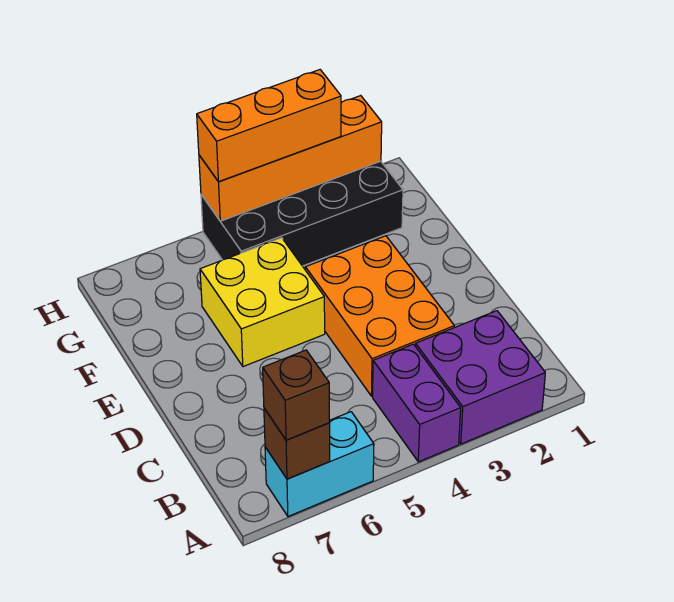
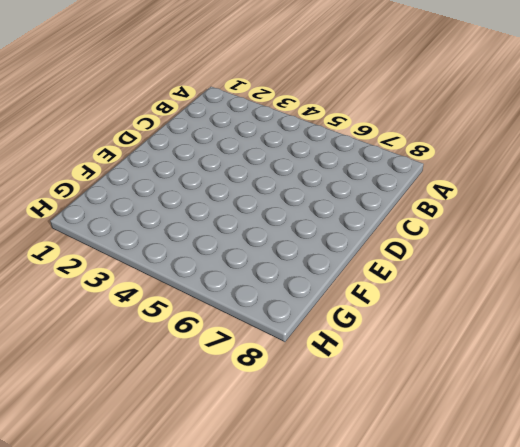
none -> purple brick A2:B3 level 1
none -> purple brick A4:B4 level 1

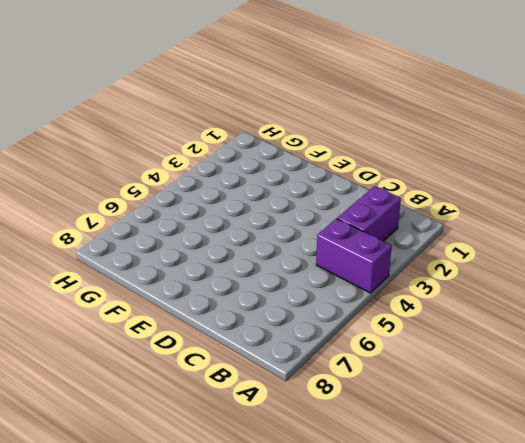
purple brick B2:B3 level 1 -> purple brick A2:B3 level 1
none -> cyan brick A6:A7 level 1
none -> orange brick C3:E4 level 1

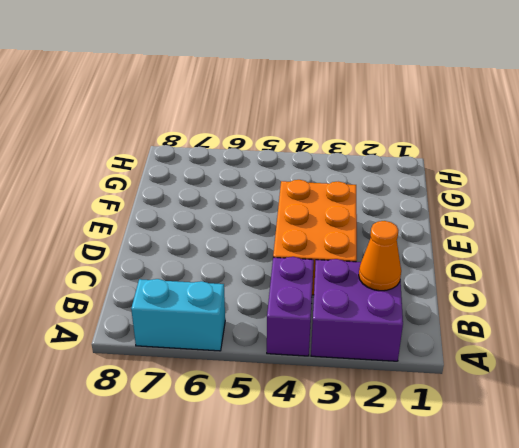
orange cone B2 level 2 -> none
none -> yellow brick E5:F6 level 1
none -> black brick G2:H5 level 1

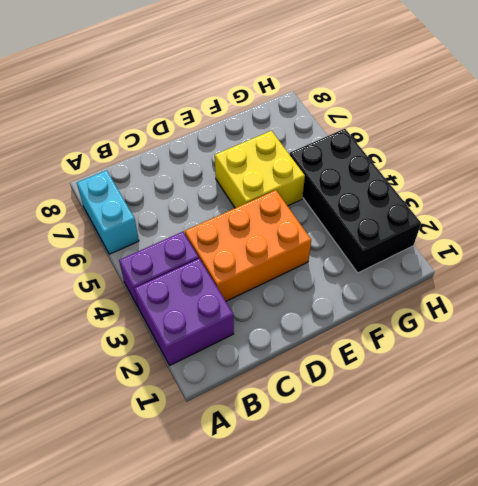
none -> brown brick A7 level 2
none -> orange brick H2:H5 level 2

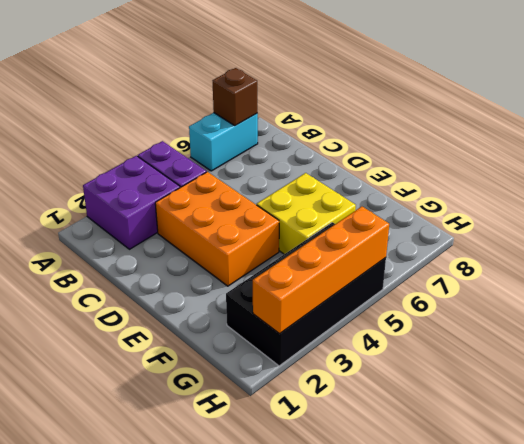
none -> brown brick A7 level 3
none -> orange brick H3:H5 level 3

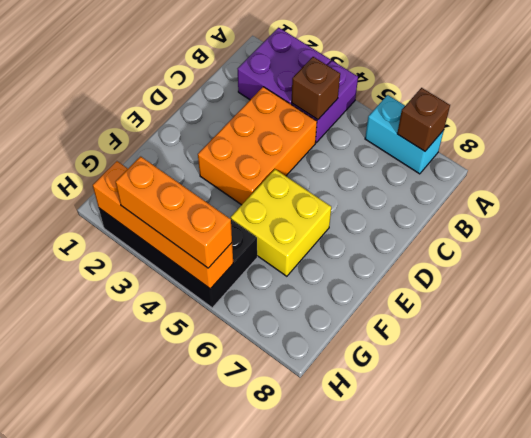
brown brick B4 level 2 -> brown brick A7 level 3

